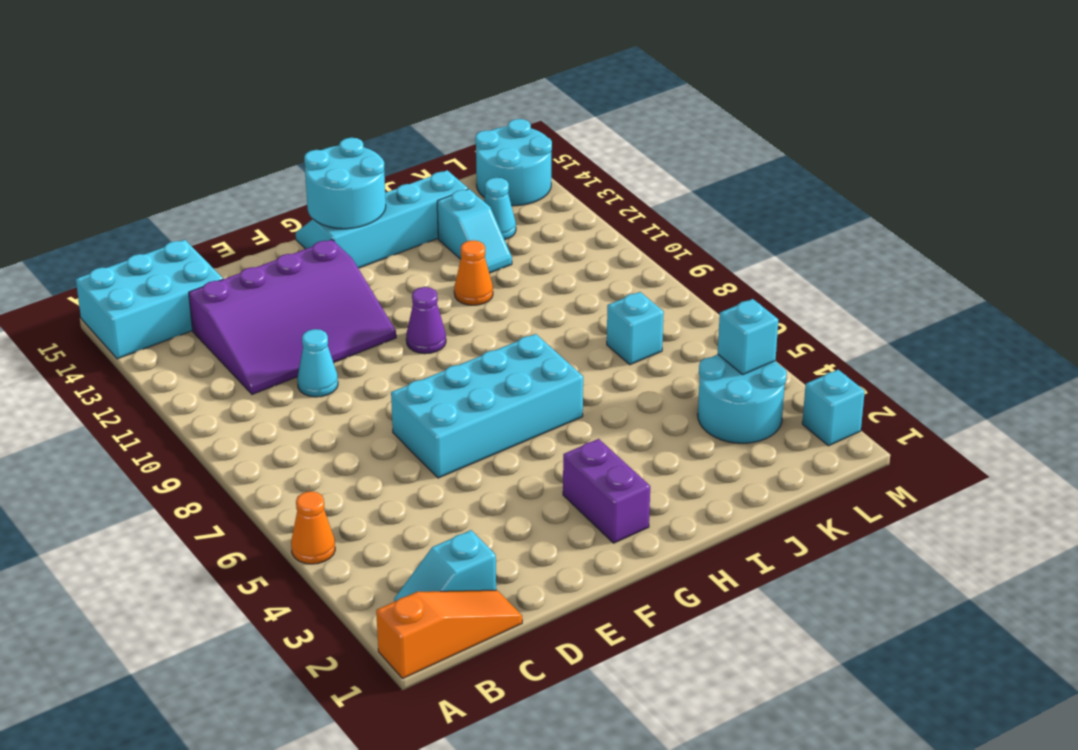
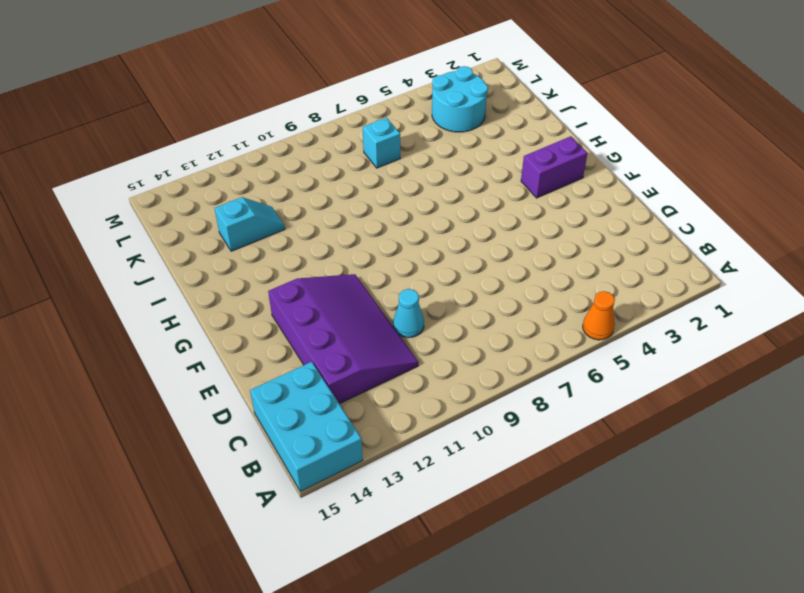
none -> orange slope A1:C1 level 1 top A
none -> cyan slope B2:C2 level 1 top C
none -> cyan brick E6:H7 level 1

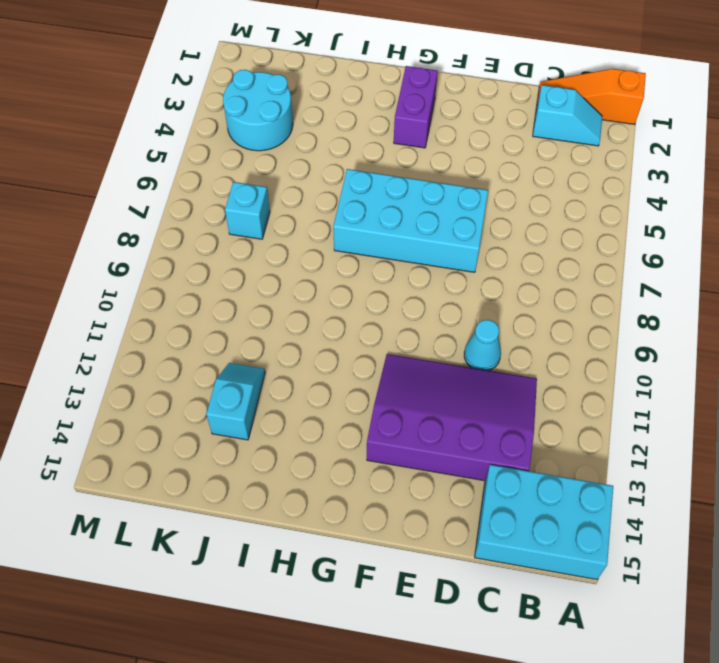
none -> orange cone A5 level 1
none -> purple cone G10 level 1
none -> cyan slope G14:J15 level 1 top 14

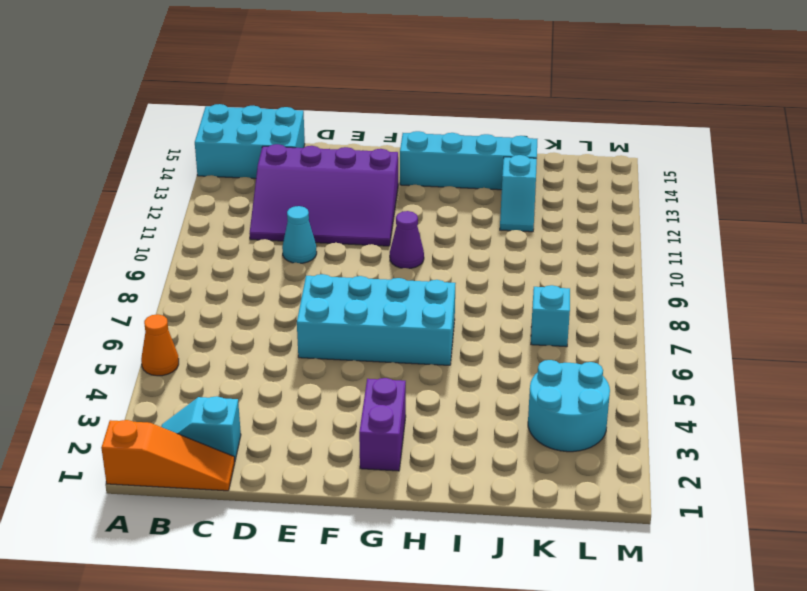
none -> orange cone I11 level 1
none -> cyan cone K13 level 1
none -> cyan round brick L14:M15 level 1

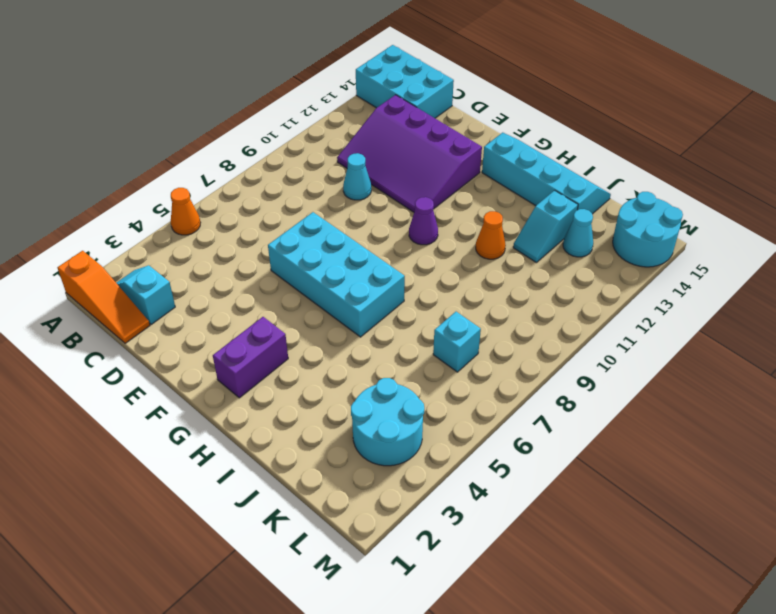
none -> cyan brick M2 level 1
none -> cyan round brick G14:H15 level 2
none -> cyan brick L4 level 2

